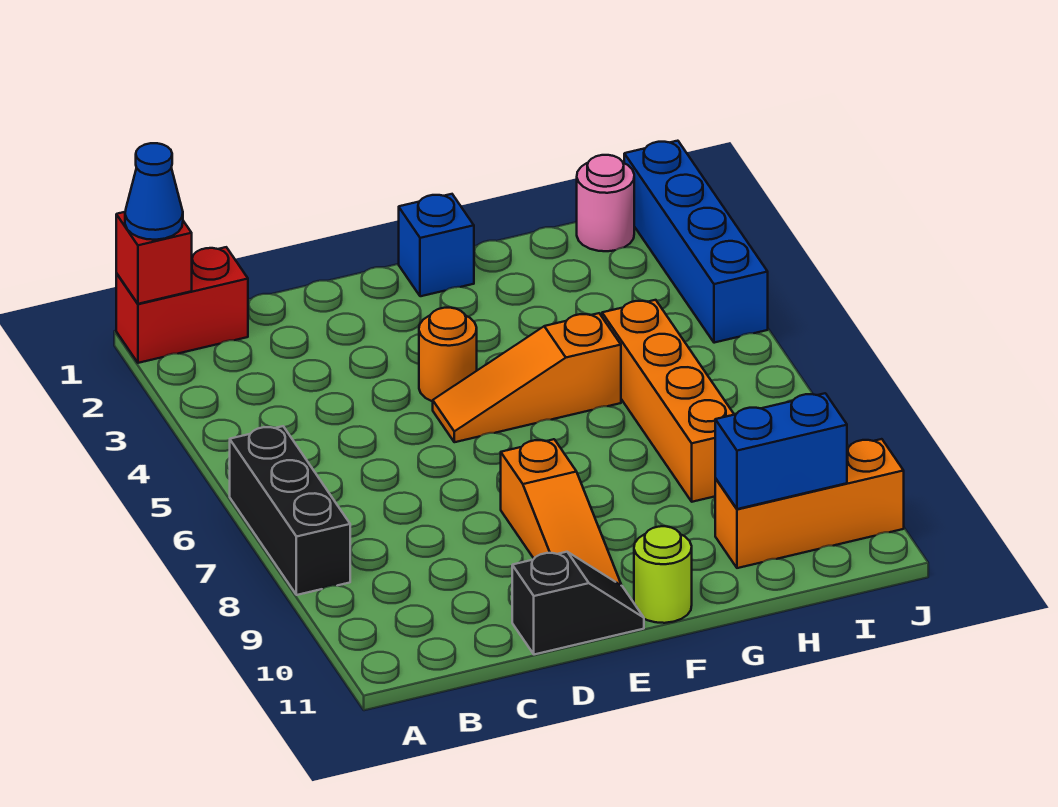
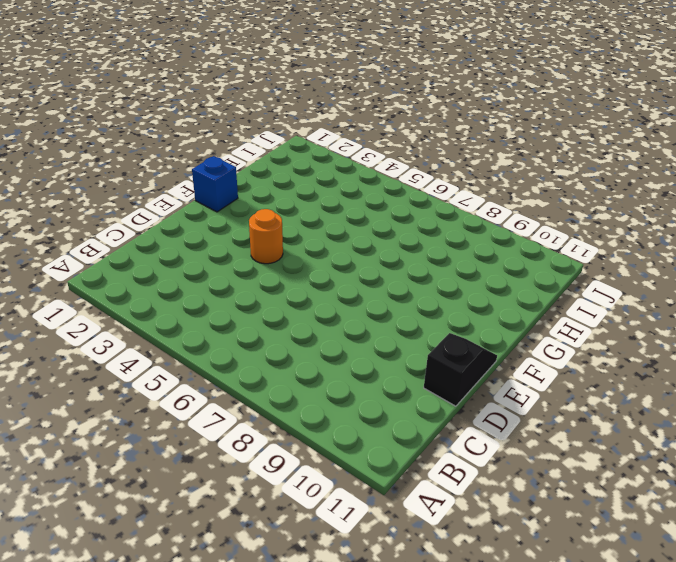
none -> red brick A1:B1 level 1
none -> black brick A6:A8 level 1
none -> orange slope E5:G5 level 1 top G

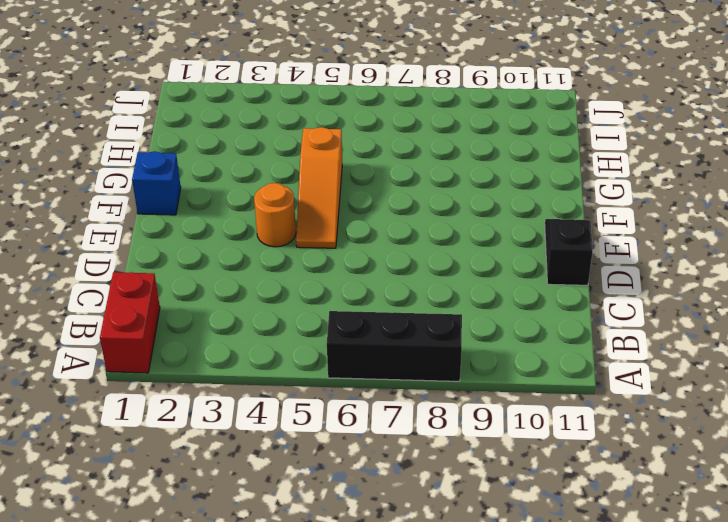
none -> orange slope E8:E10 level 1 top 8
none -> lime round brick F11 level 1
none -> orange brick H5:H8 level 1

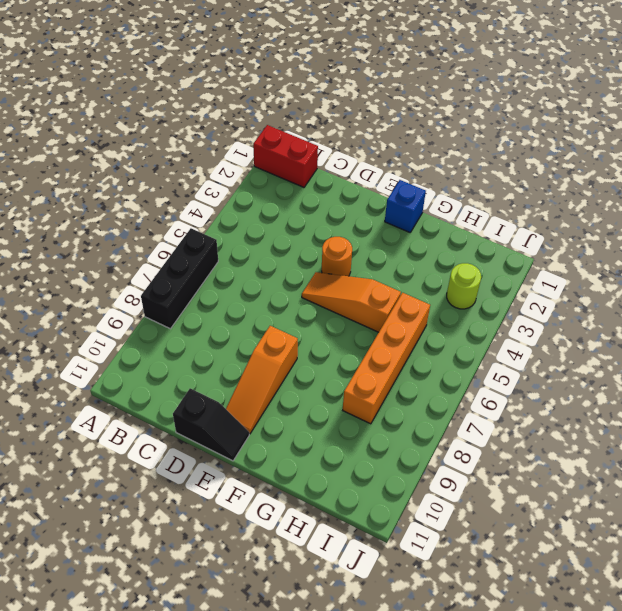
lime round brick I3 level 1 -> lime round brick F11 level 1
none -> orange brick H10:J10 level 1
none -> pink round brick I1 level 1
none -> blue brick J1:J4 level 1

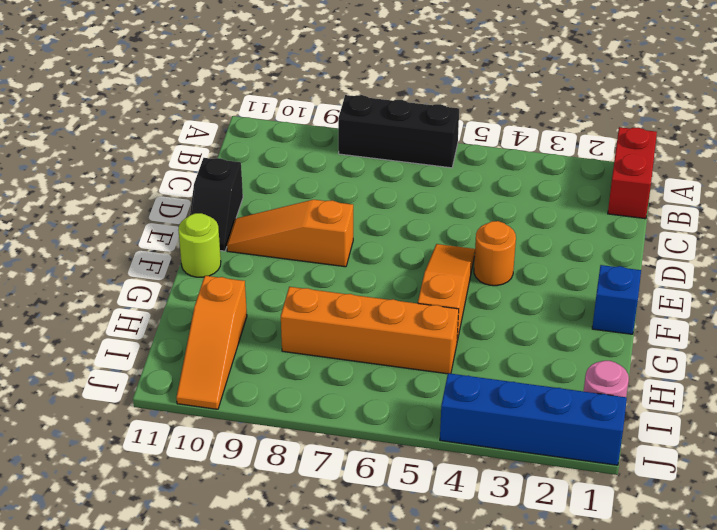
orange slope H10:J10 level 1 top H -> orange brick H10:J10 level 1
none -> red brick A1 level 2
none -> blue brick H10:I10 level 2
none -> blue cone A1 level 3

